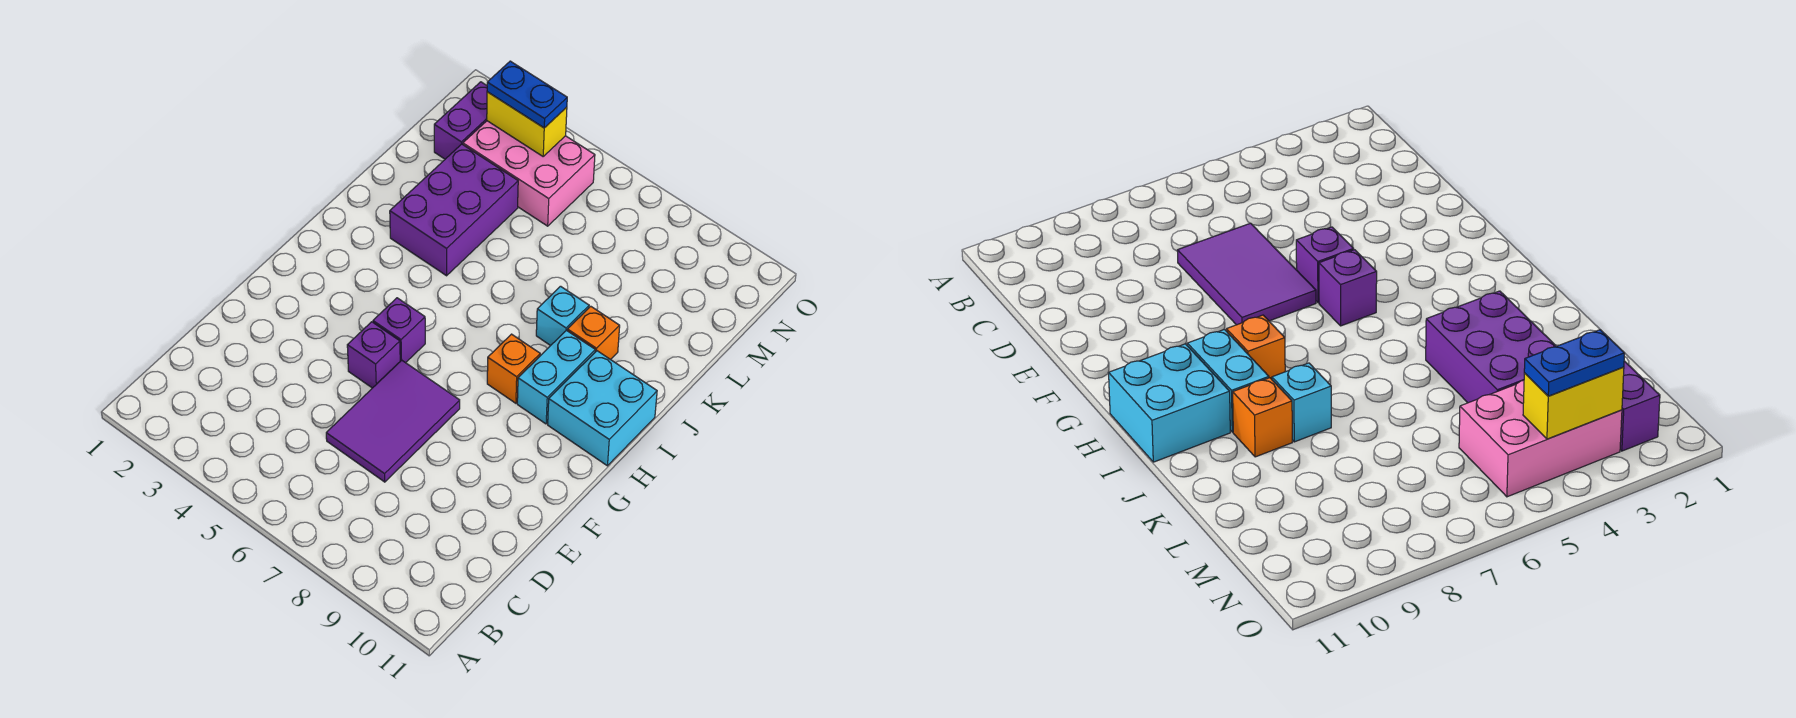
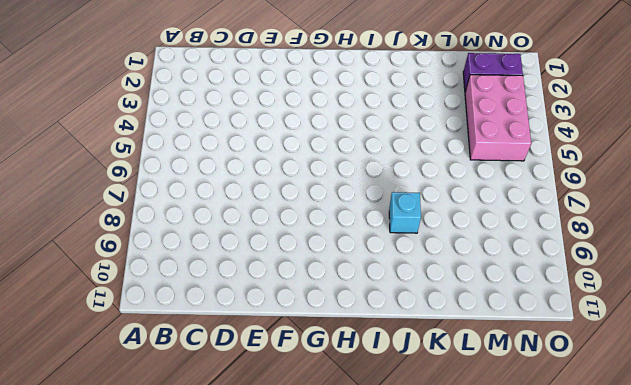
none -> purple tile D6:F7 level 1
none -> purple brick F5 level 1
none -> purple brick G5 level 1

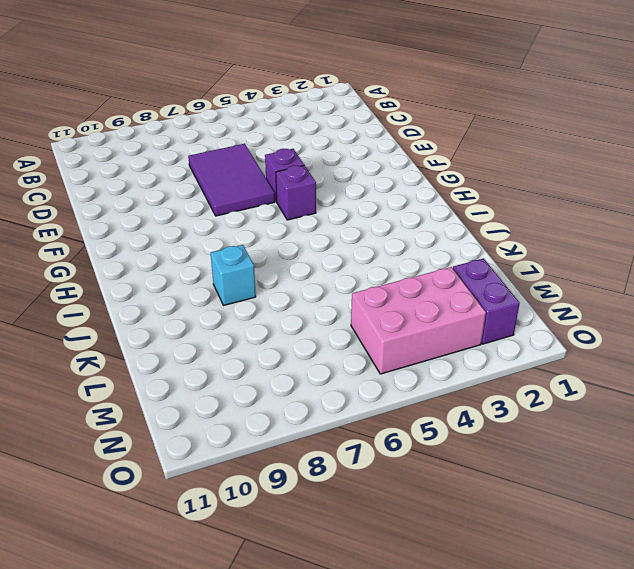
none -> orange brick H8 level 1
none -> cyan brick H9:I9 level 1
none -> cyan brick H10:I11 level 1

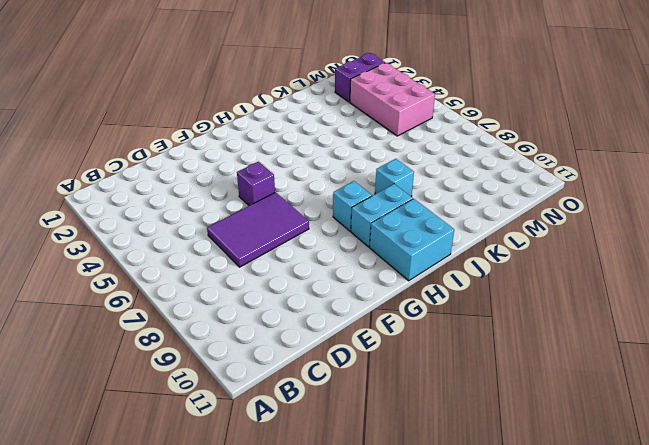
cyan brick H8 level 1 -> orange brick H8 level 1
none -> purple brick G5 level 1
none -> purple brick J3:L4 level 1
none -> orange brick J9 level 1

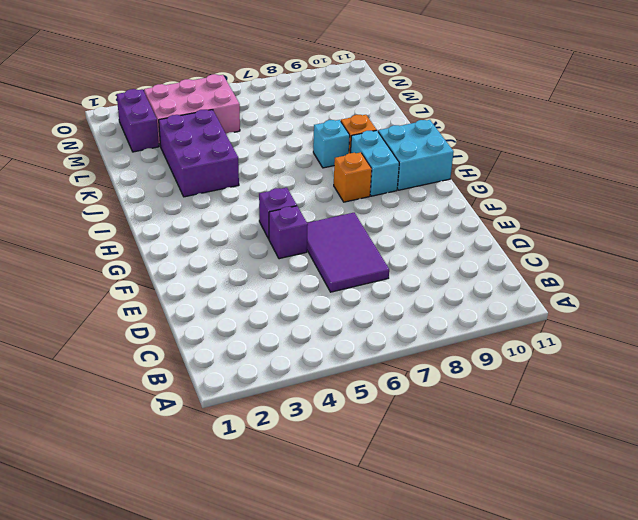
none -> yellow brick N3:N4 level 2
none -> blue plate N3:N4 level 3

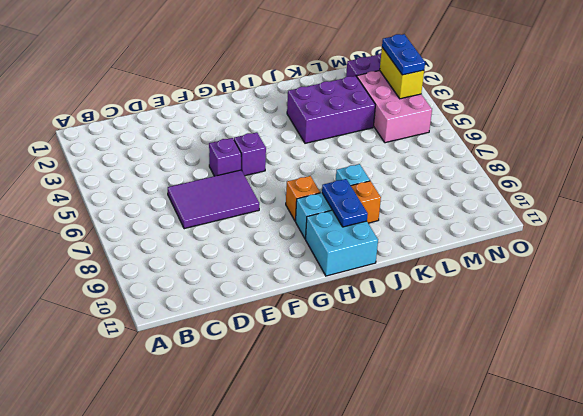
blue plate I9:I10 level 2 -> none

